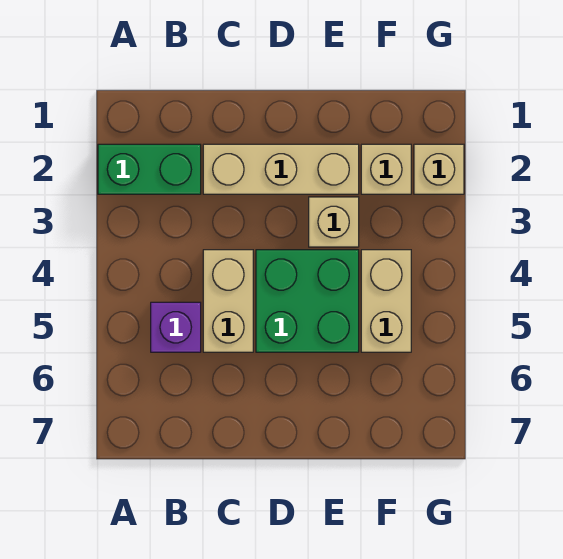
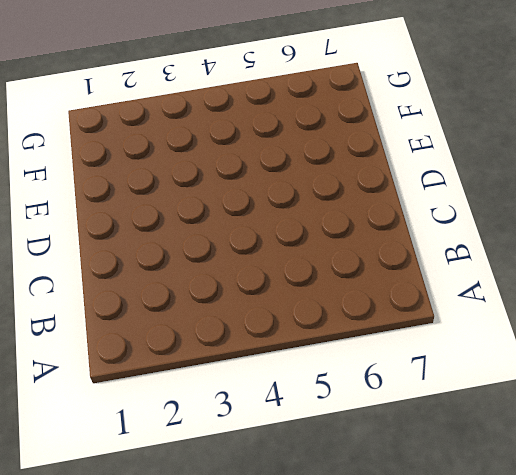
none -> green brick A2:B2 level 1
none -> purple brick B5 level 1

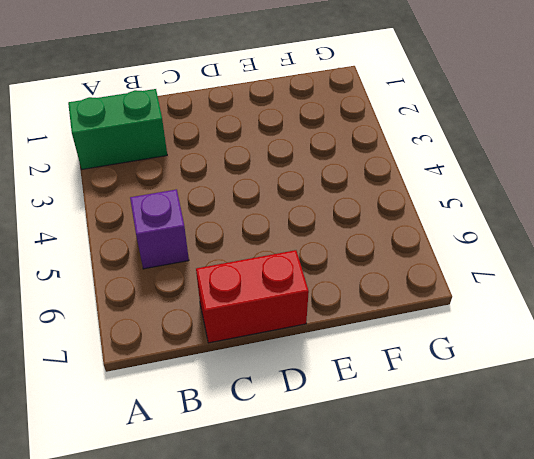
red brick C7:D7 level 1 -> none
none -> tan brick C2:E2 level 1
none -> tan brick C4:C5 level 1

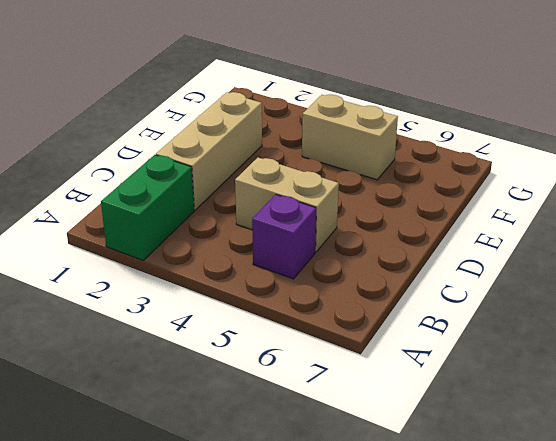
none -> green brick D4:E5 level 1
none -> tan brick E3 level 1

